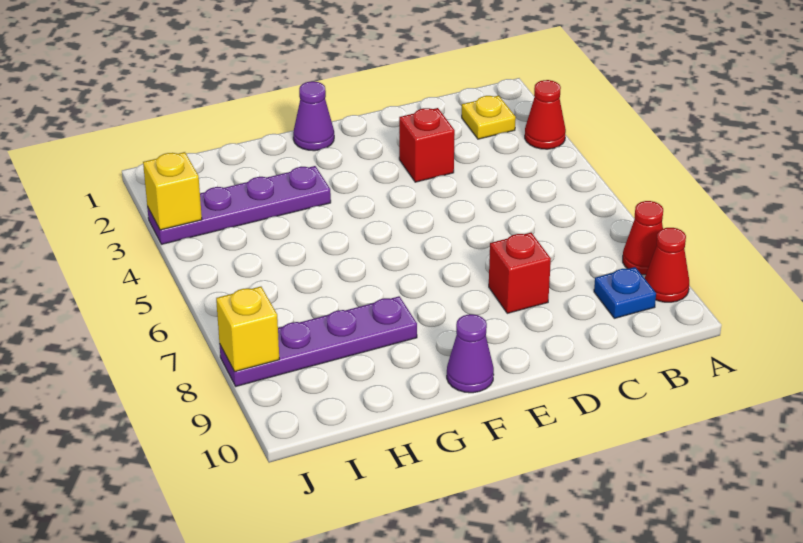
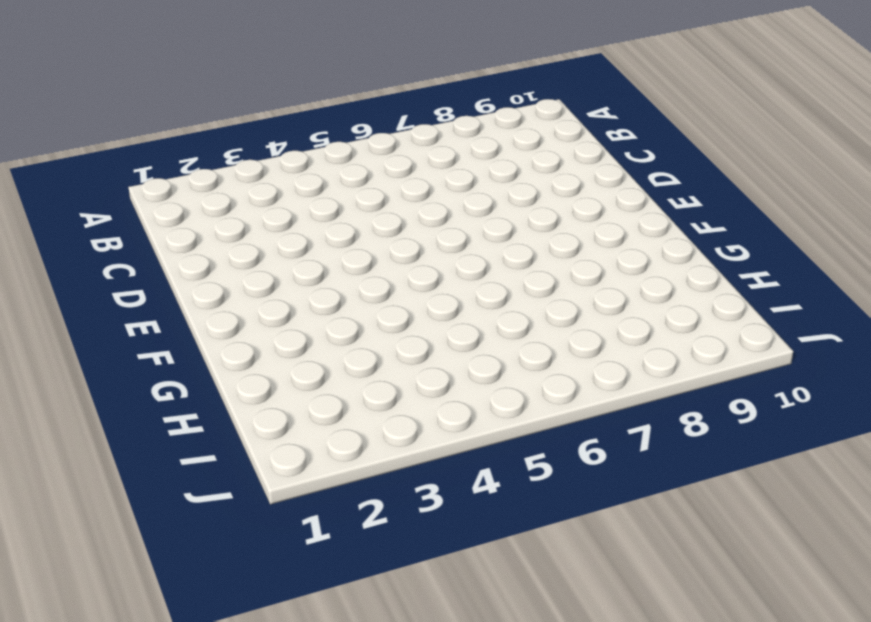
none -> red cone A3 level 1
none -> red cone A8 level 1
none -> red cone A9 level 1

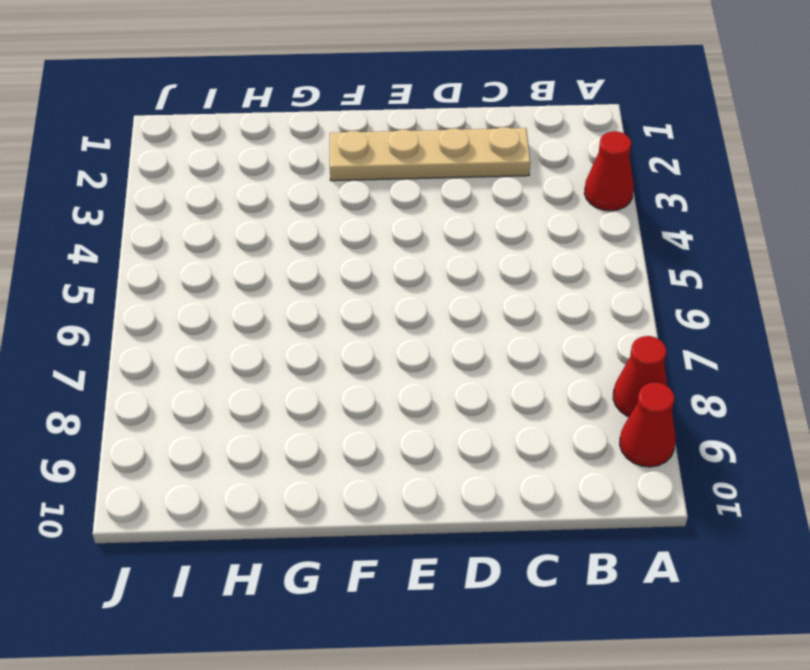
tan plate C2:F2 level 1 -> none
none -> yellow plate B2 level 1
none -> blue plate B9 level 1
none -> red brick D3 level 1

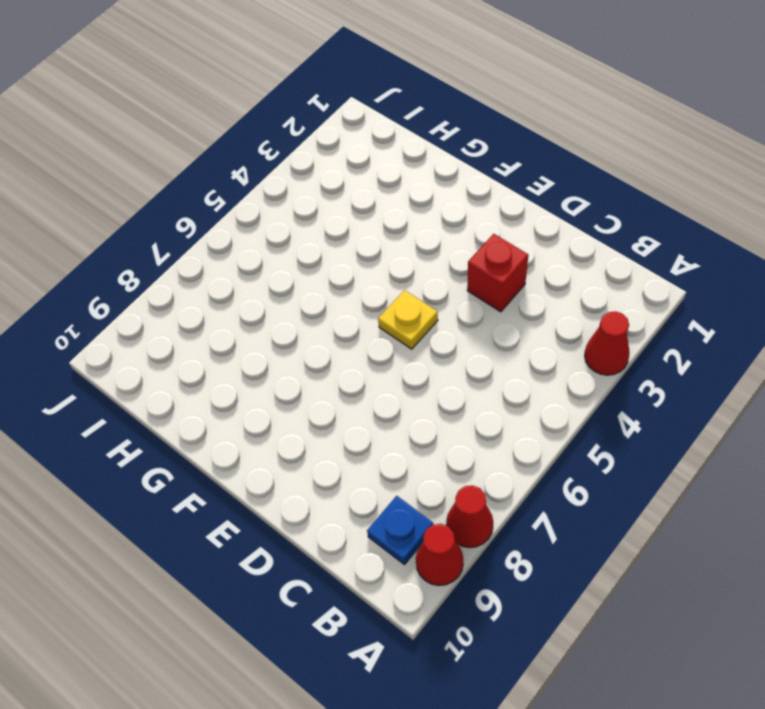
yellow plate E5 level 1 -> yellow plate B2 level 1
none -> red brick D8 level 1
none -> purple cone F1 level 1
none -> purple cone F10 level 1

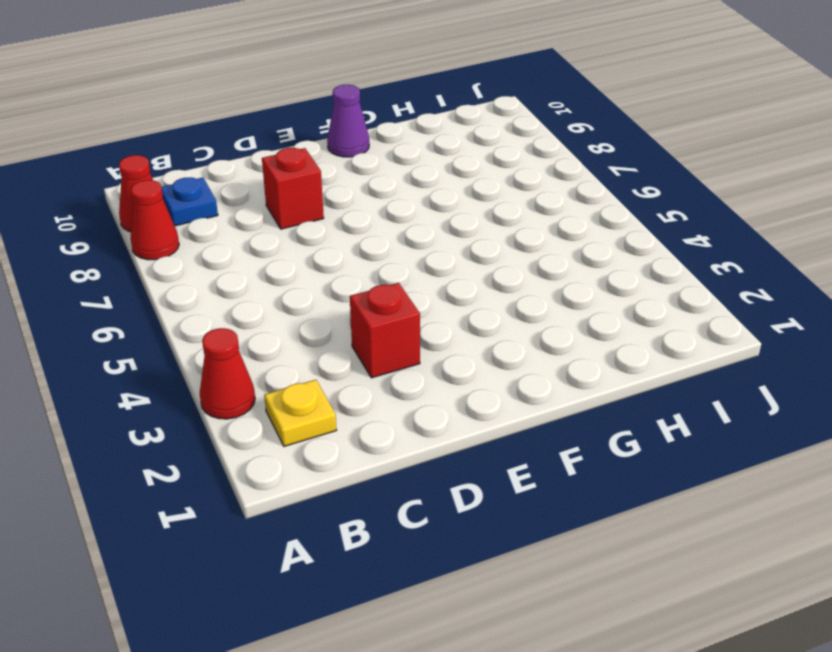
none -> purple cone F1 level 1
none -> purple plate G3:J3 level 1
none -> purple plate G8:J8 level 1

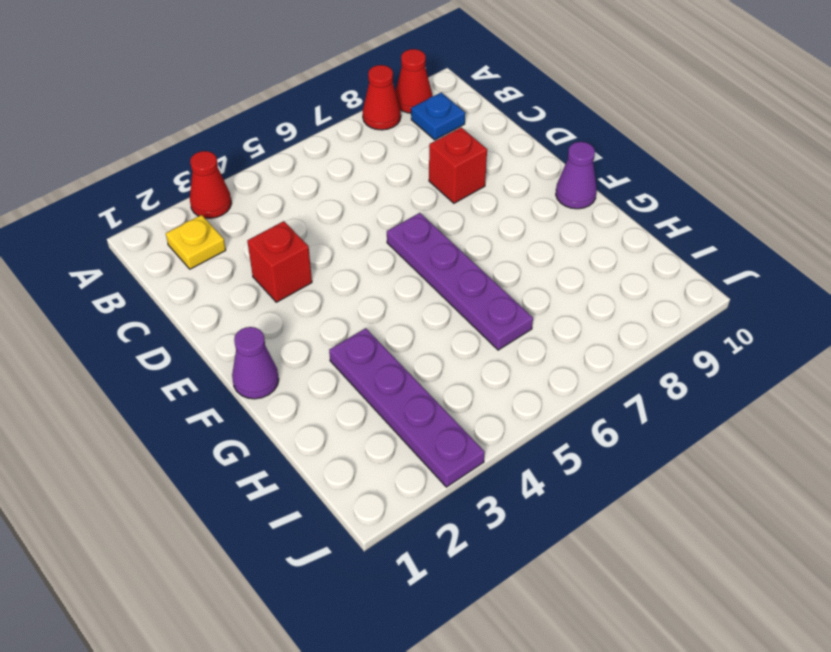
purple plate E6:H6 level 1 -> purple plate G8:J8 level 1
none -> yellow brick J3 level 2
none -> yellow brick J8 level 2

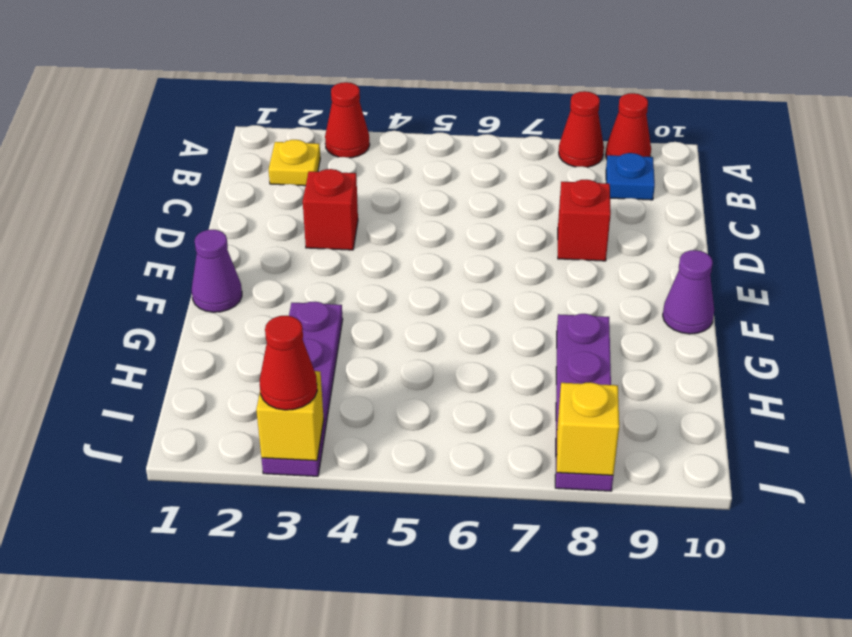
red cone J3 level 3 -> none

